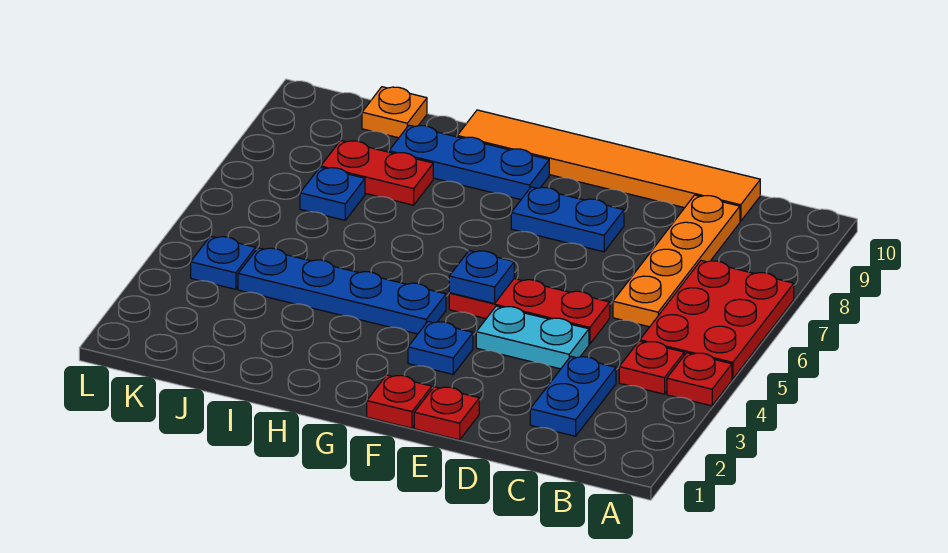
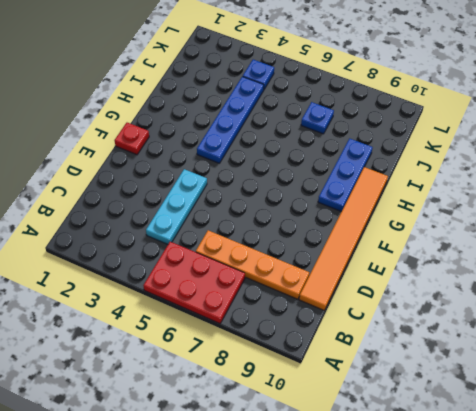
cyan plate C4:E4 level 1 -> cyan plate D4:E4 level 1
none -> red plate A4 level 1
none -> red plate B4 level 1
none -> blue plate C2:C3 level 1

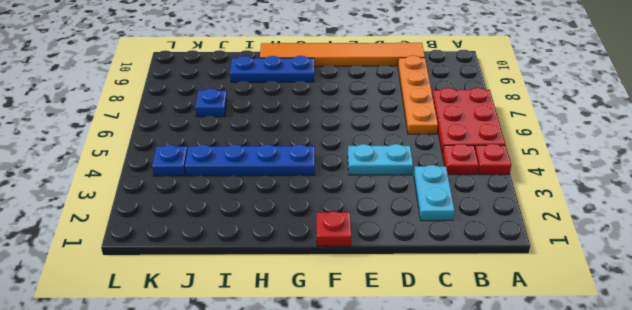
cyan plate C2:C3 level 1 -> blue plate C2:C3 level 1
none -> red plate D5:F5 level 1
none -> red plate E1 level 1
none -> blue plate E8:F8 level 1

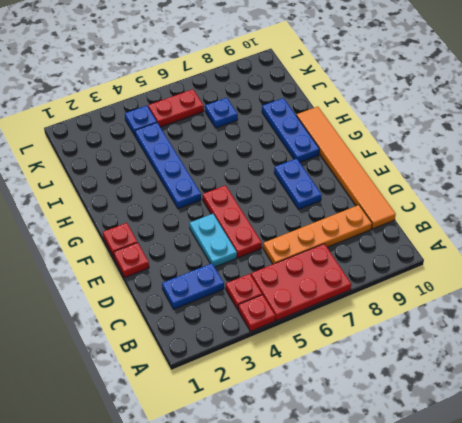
red plate K5:K6 level 1 -> red plate I8:J8 level 1
none -> blue plate F3 level 1
none -> orange plate J10 level 1
none -> blue plate F5 level 2

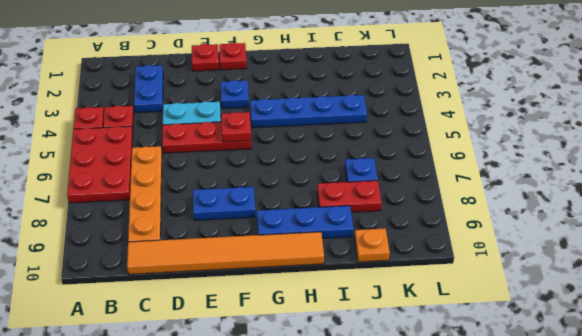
red plate F5 level 2 -> blue plate F5 level 2
none -> blue plate K4 level 1

